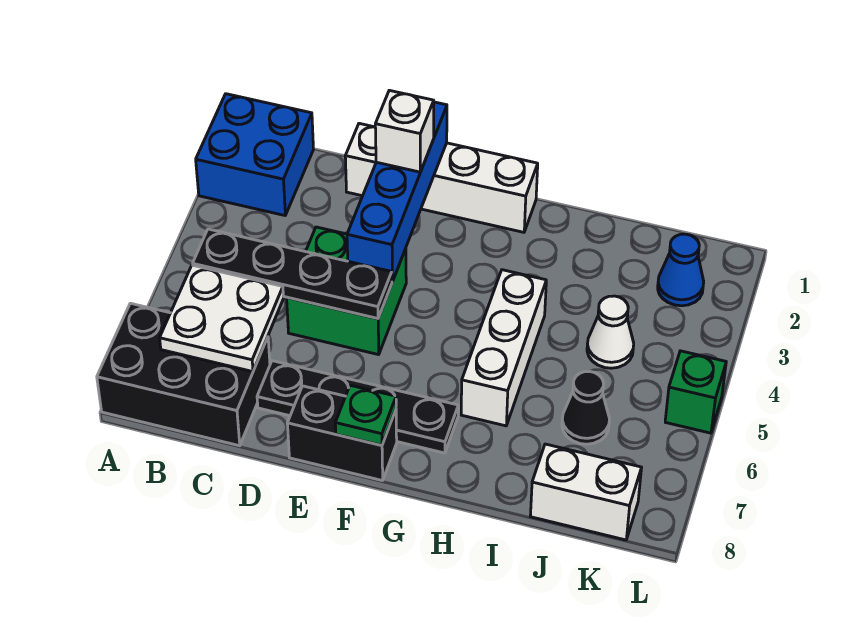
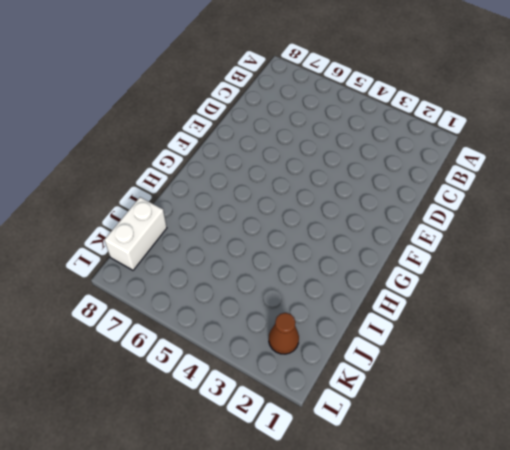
brown cone K2 level 1 -> blue cone K2 level 1
none -> blue brick A1:B2 level 1
none -> black brick A7:C8 level 1
none -> white brick D1:G1 level 1

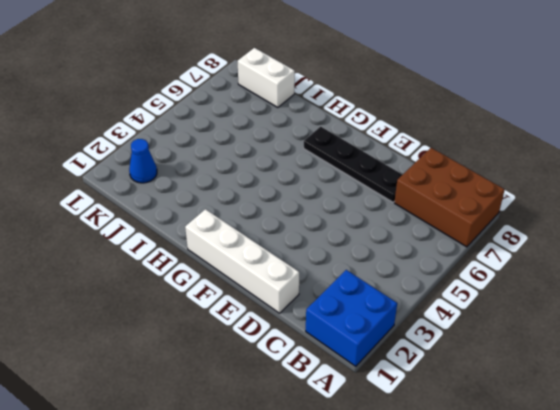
brown brick A7:C8 level 1 -> black brick A7:C8 level 1
none -> green brick D4:E5 level 1
none -> black brick E8:F8 level 1
none -> white brick H4:H6 level 1

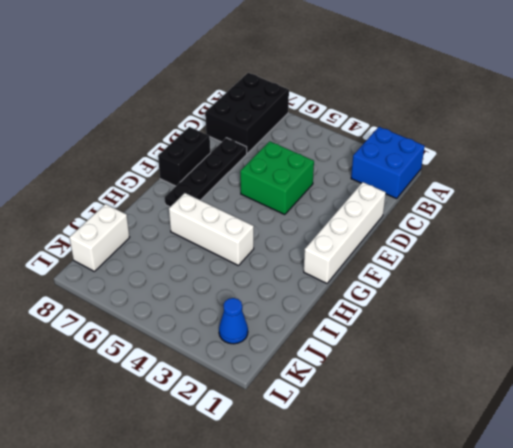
none -> white cone J4 level 1
none -> black cone J6 level 1
none -> green brick L5 level 1

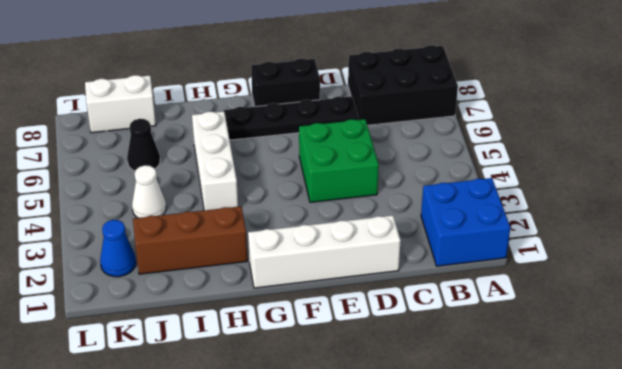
brown brick H2:J2 level 1 -> none
none -> green brick L5 level 1
none -> black plate B5:E5 level 2
none -> white plate B6:C7 level 2

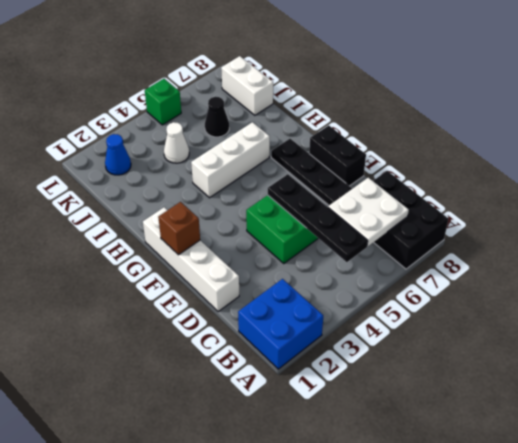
brown brick F1 level 2 -> none
none -> blue brick E1:E4 level 2
none -> green plate F8 level 2
none -> white brick E2 level 3

